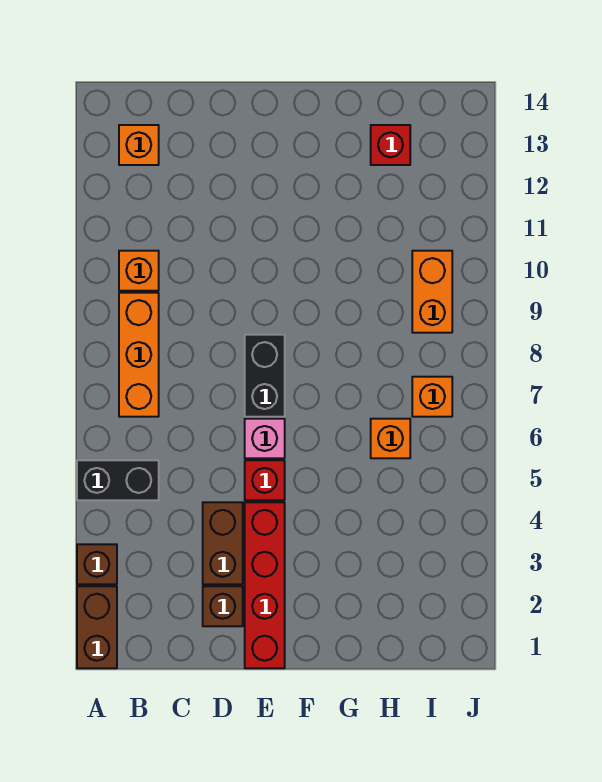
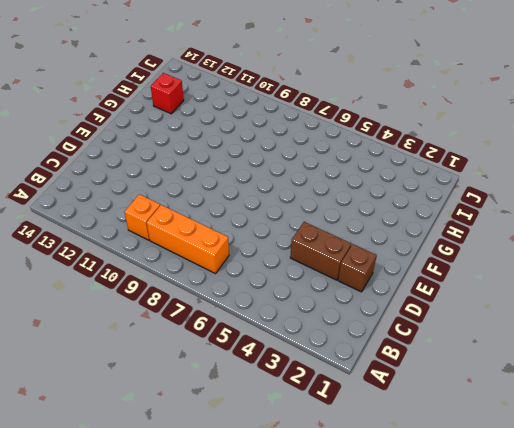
none -> brown brick A1:A2 level 1
none -> brown brick A3 level 1
none -> black brick A5:B5 level 1

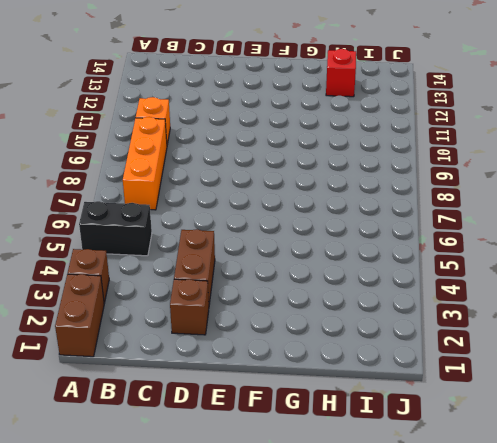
none -> orange brick B13 level 1
none -> red brick E1:E4 level 1
none -> red brick E5 level 1

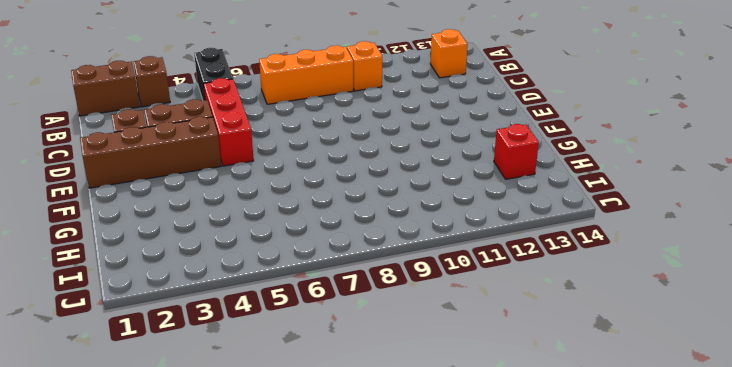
red brick C5:E5 level 1 -> red brick E5 level 1
brown brick E1:E4 level 1 -> red brick E1:E4 level 1
none -> pink brick E6 level 1
none -> black brick E7:E8 level 1
none -> orange brick H6 level 1

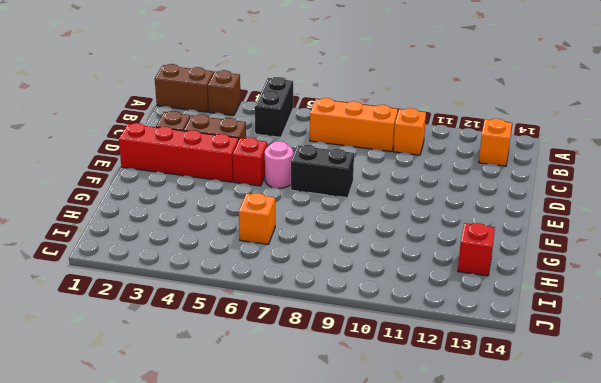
pink round brick E6 level 1 -> pink brick E6 level 1
none -> orange brick I7 level 1
none -> orange brick I9:I10 level 1

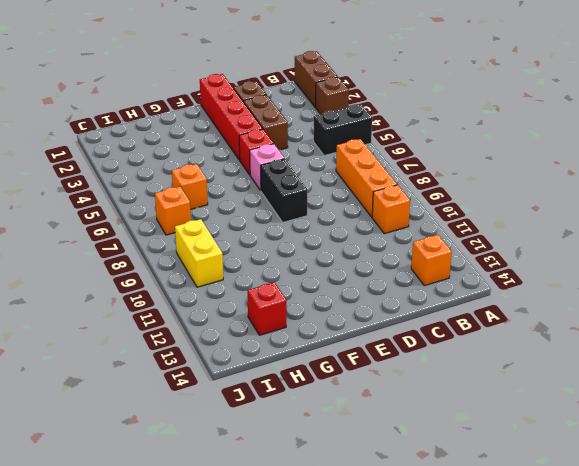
yellow brick I9:I10 level 1 -> orange brick I9:I10 level 1

